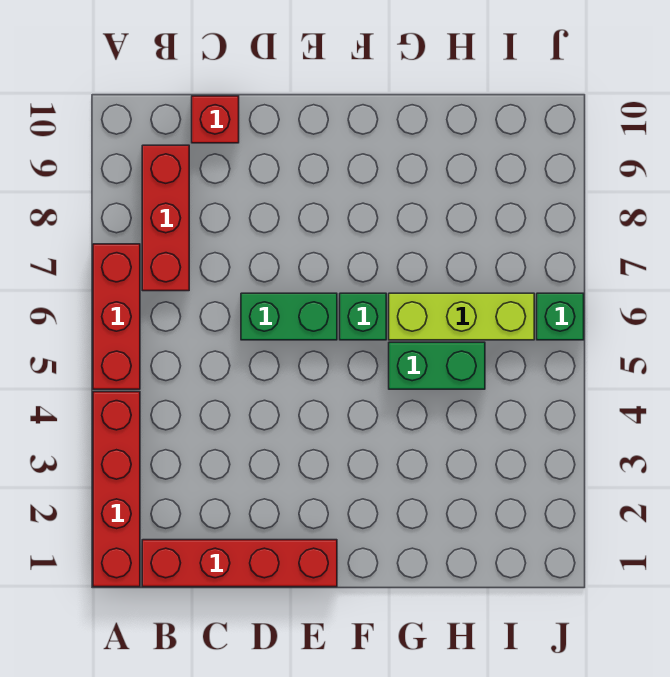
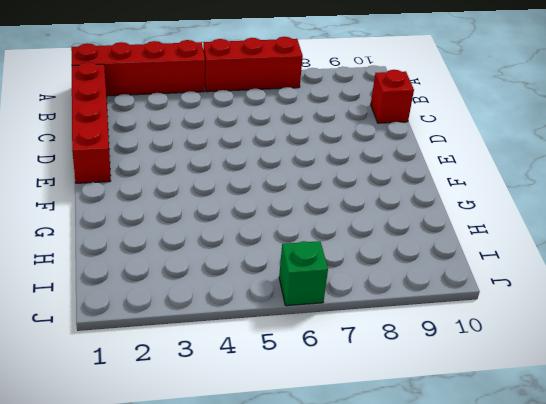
none -> red brick B7:B9 level 1
none -> green brick D6:E6 level 1

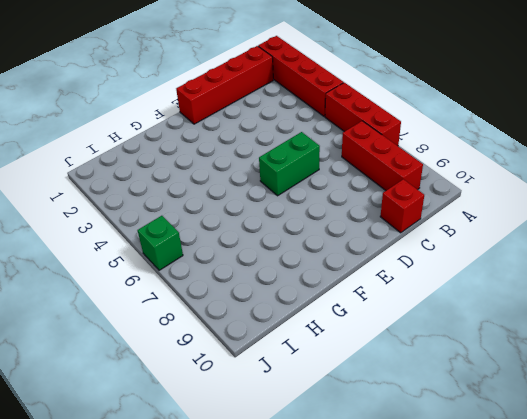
none -> green brick F6 level 1
none -> green brick G5:H5 level 1

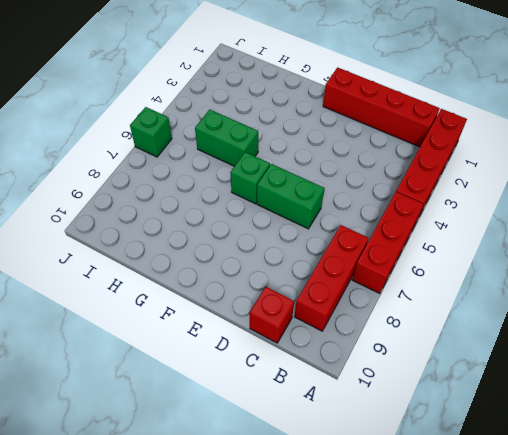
none -> lime brick G6:I6 level 1

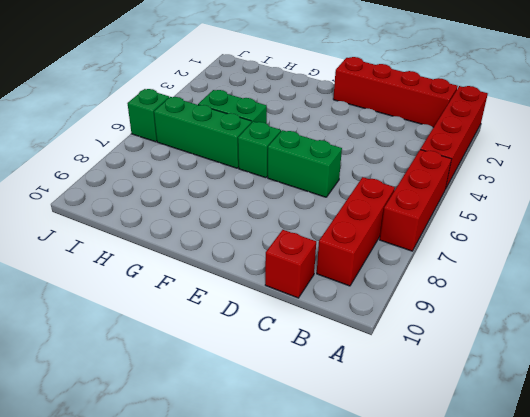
green brick G6:I6 level 1 -> lime brick G6:I6 level 1

